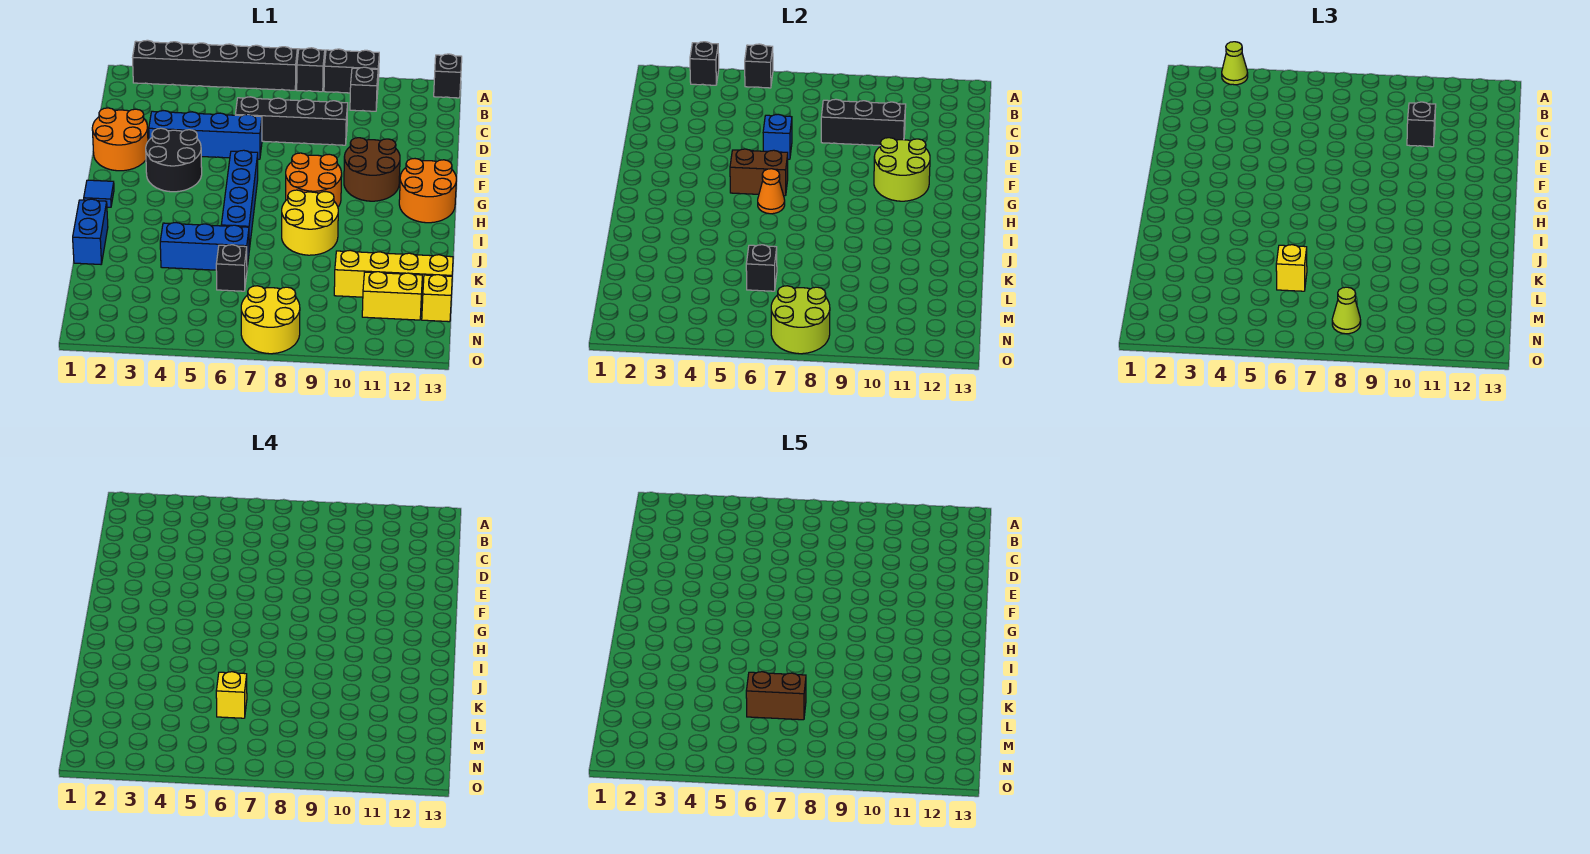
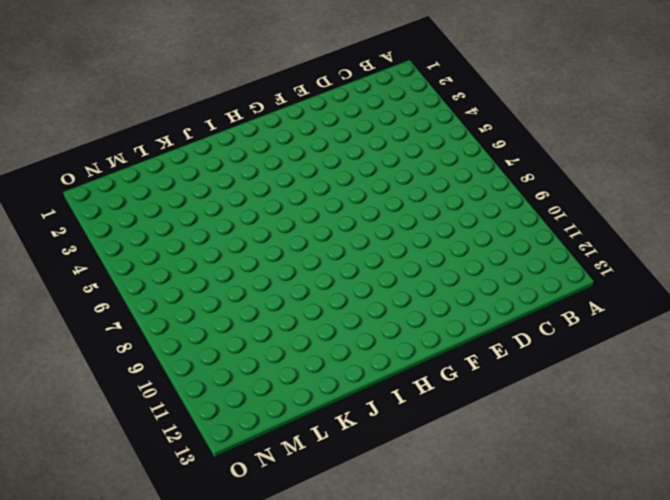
none -> black brick A2:A7 level 1
none -> black brick A8 level 1
none -> black brick A9:A10 level 1
none -> black brick A13 level 1

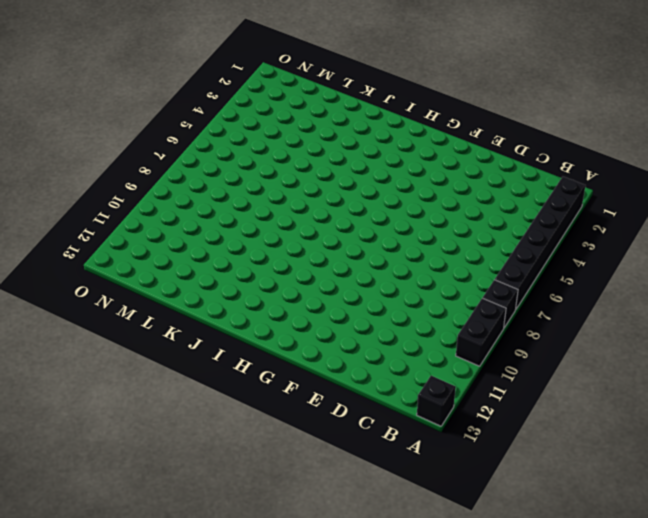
none -> black brick B10 level 1
none -> black brick D6:D9 level 1
none -> orange round brick E1:F2 level 1
none -> blue brick E3:E6 level 1

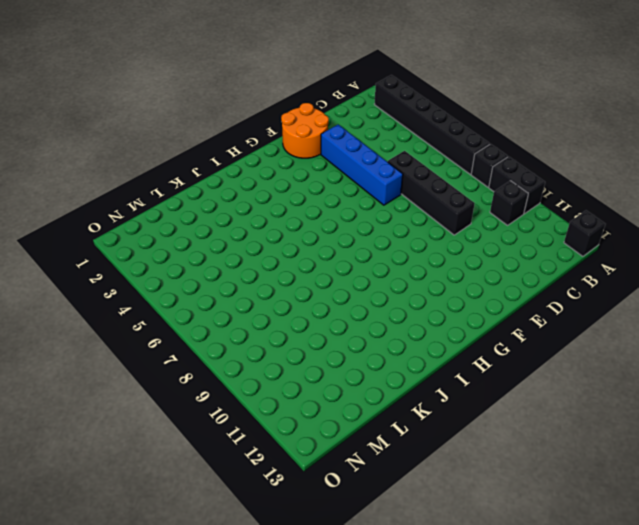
none -> black round brick F3:G4 level 1
none -> brown round brick F10:G11 level 1
none -> blue brick G6:J6 level 1
none -> orange round brick G8:H9 level 1

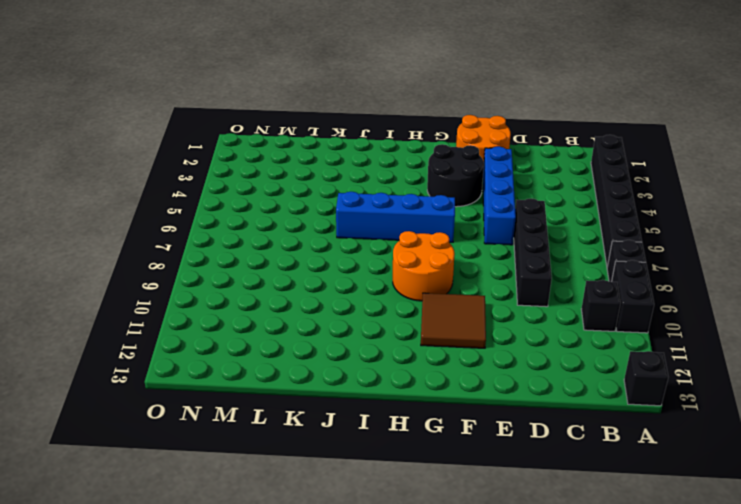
brown tile F10:G11 level 1 -> brown round brick F10:G11 level 1
none -> orange round brick G12:H13 level 1
none -> blue tile H1 level 1
none -> yellow round brick I8:J9 level 1
none -> blue brick J1:K1 level 1

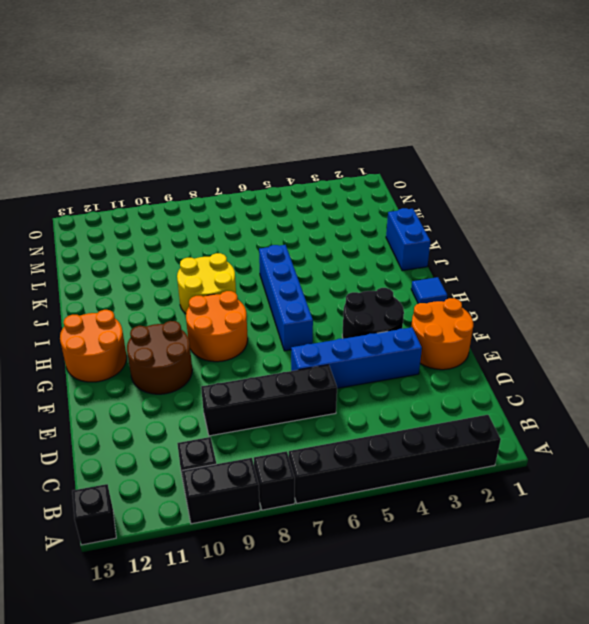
none -> blue brick K4:K6 level 1
none -> black brick L6 level 1
none -> yellow brick L10:L13 level 1
none -> yellow brick M11:M12 level 1

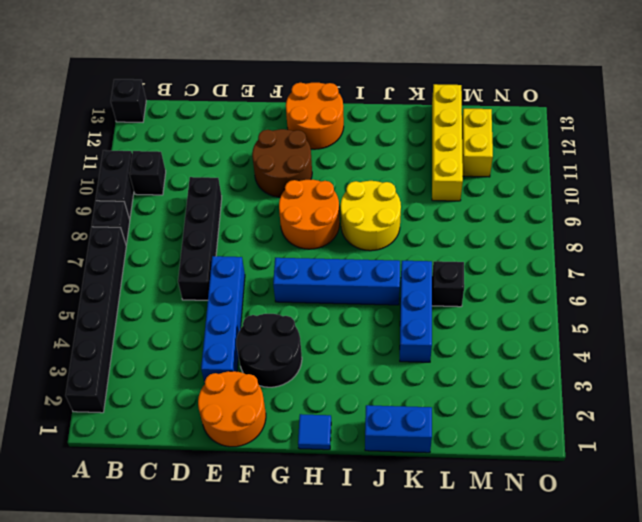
none -> yellow brick M13 level 1
none -> yellow round brick N7:O8 level 1
none -> black brick A3 level 2
none -> black brick A5 level 2

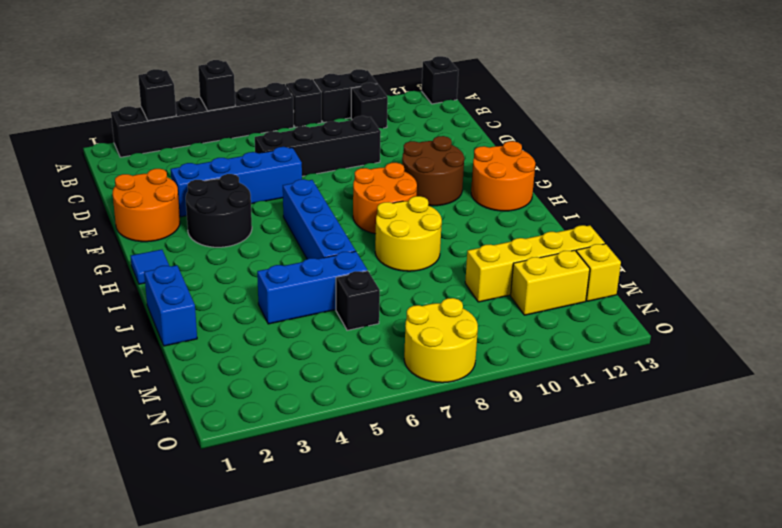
none -> black brick D8:D10 level 2
none -> blue brick E6 level 2
none -> lime round brick F10:G11 level 2
none -> brown brick G5:G6 level 2

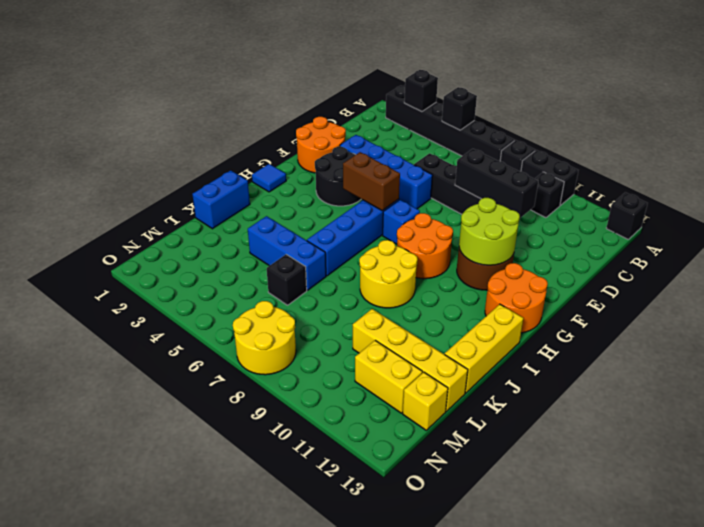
blue brick G7 level 1 -> blue brick E6 level 2
yellow brick I13:K13 level 1 -> none
none -> orange cone H6 level 2
none -> black brick L6 level 2
none -> lime round brick N7:O8 level 2
none -> lime cone A3 level 3

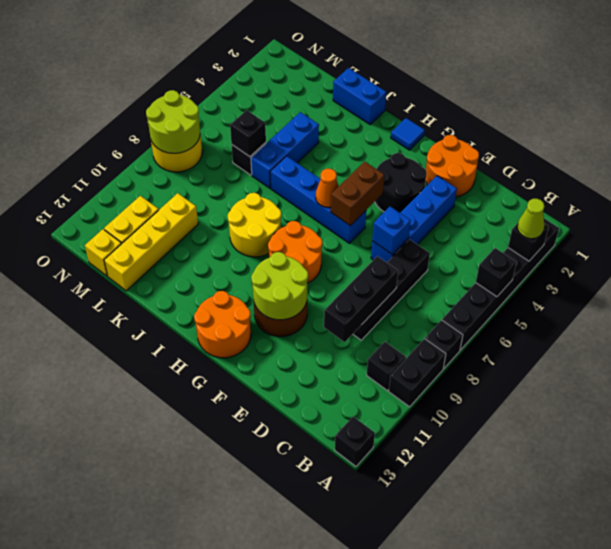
none -> black brick D10 level 3
none -> yellow brick L6 level 3
none -> lime cone N8 level 3
none -> yellow brick L6 level 4

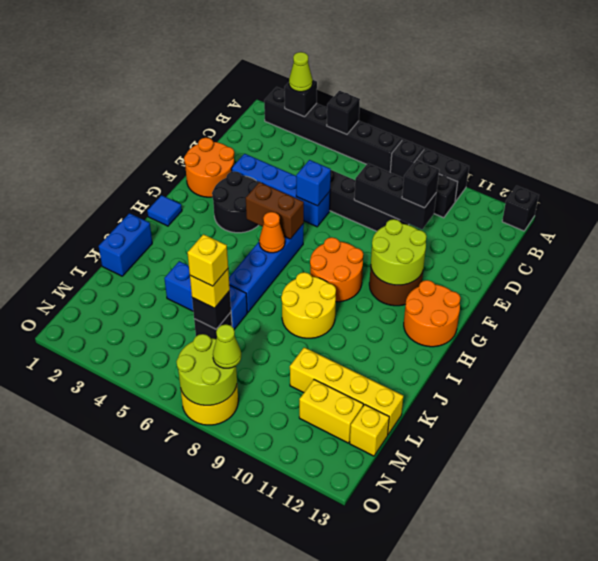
none -> brown brick L6:L7 level 5

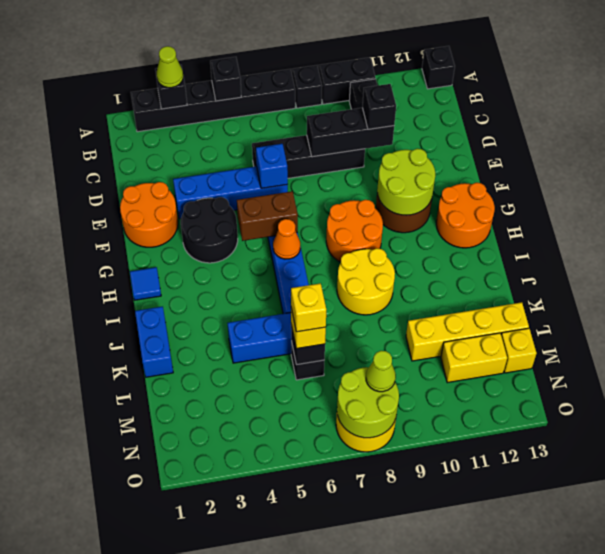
none -> brown brick L6:L7 level 5

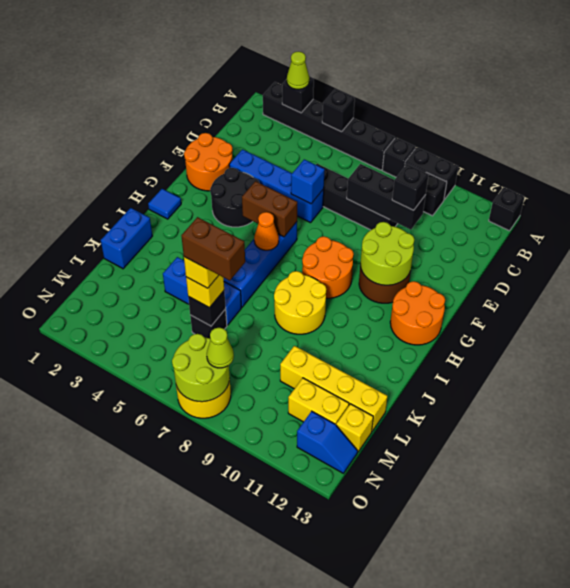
blue slope N12:N13 level 1 top 12 -> none

